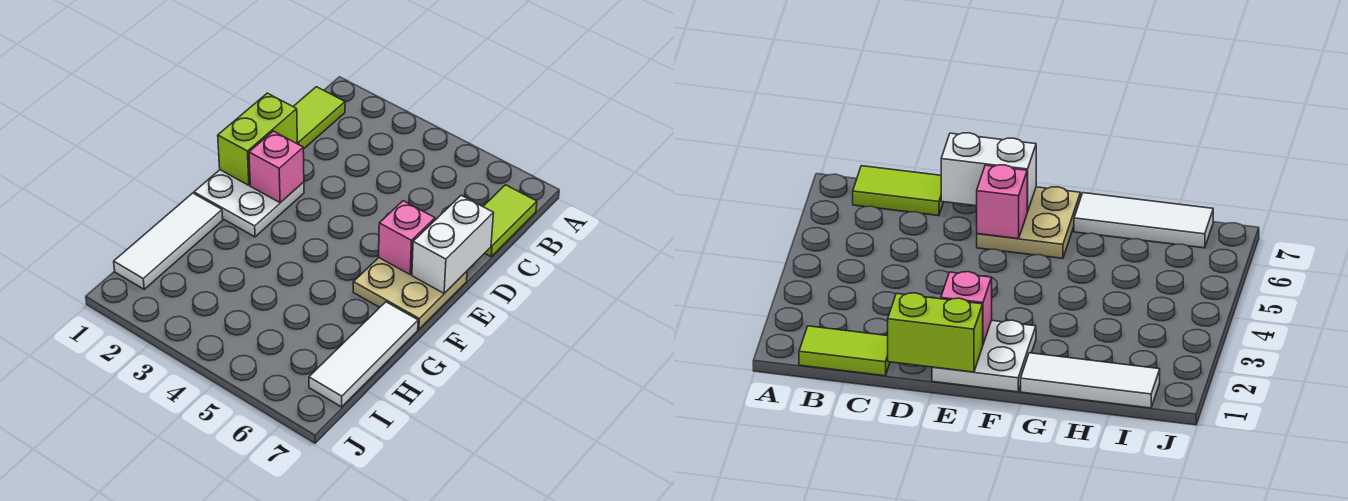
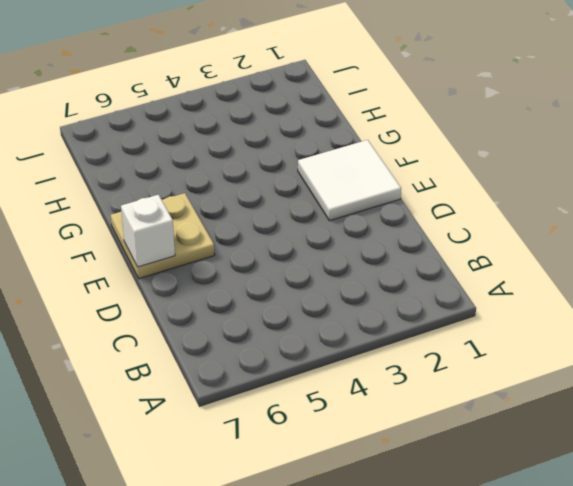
white tile E1:F2 level 1 -> white plate E1:F2 level 1
white brick E7 level 2 -> white brick D7:E7 level 2
none -> lime tile B1:C1 level 1
none -> lime tile B7:C7 level 1

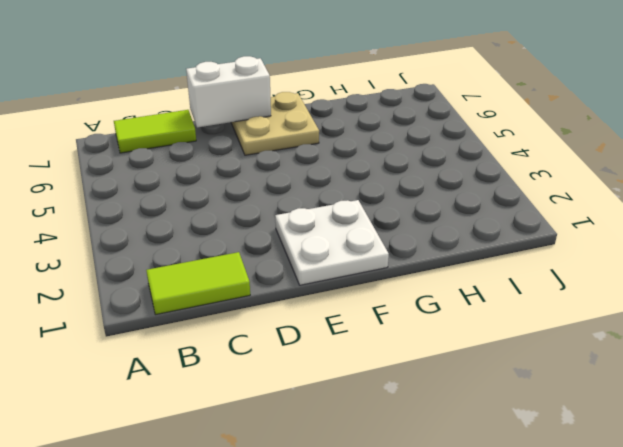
none -> white tile G1:I1 level 1
none -> white tile G7:I7 level 1

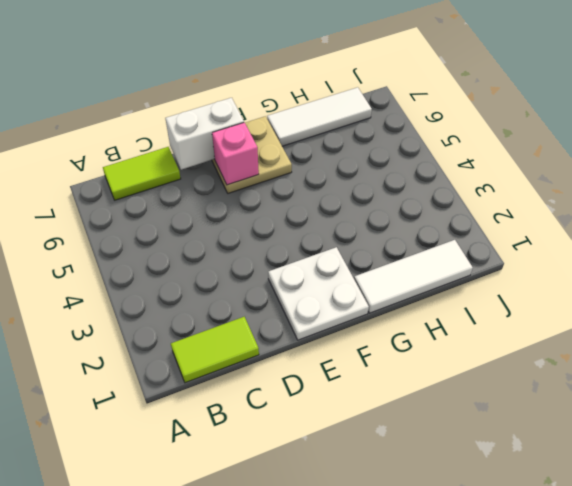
none -> lime brick D1:E1 level 2
none -> pink brick E2 level 2

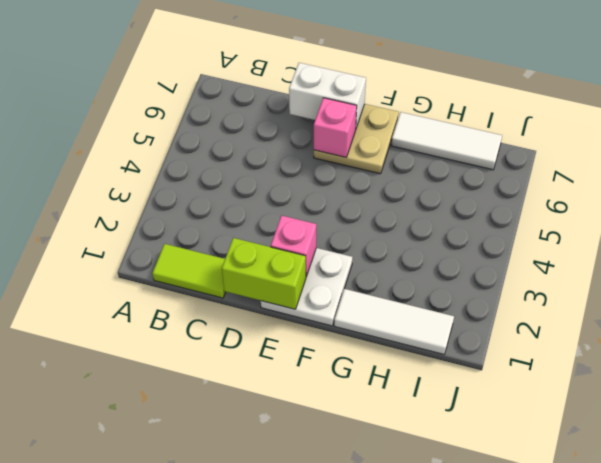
none -> lime tile B7:C7 level 1

